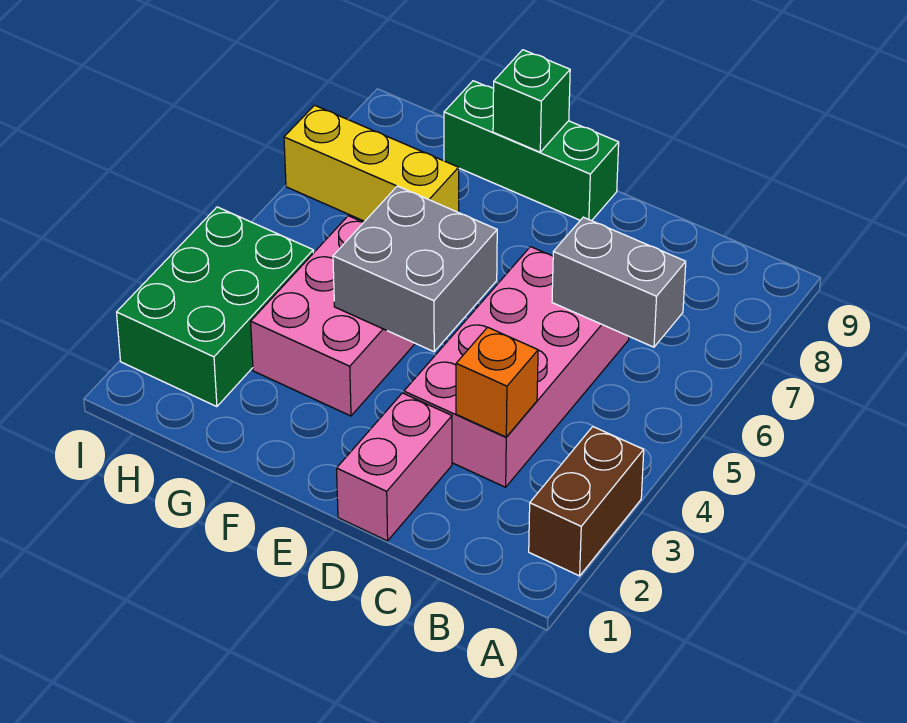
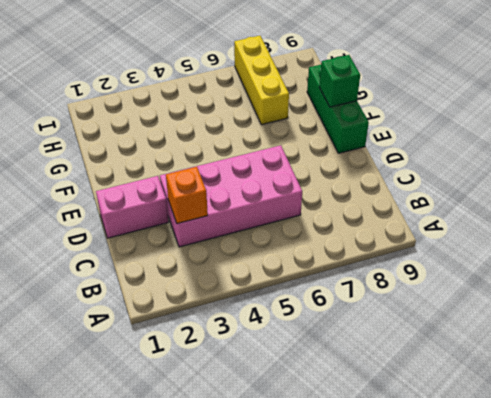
none -> brown brick A2:A3 level 1
none -> pink brick F3:G5 level 1

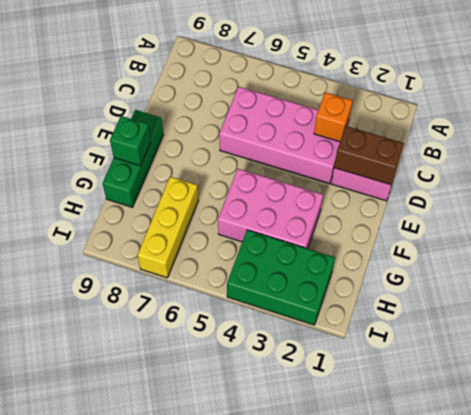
brown brick D1:D2 level 2 -> brown brick A2:A3 level 1
none -> grey brick B6:C6 level 2
none -> grey brick E4:F5 level 2

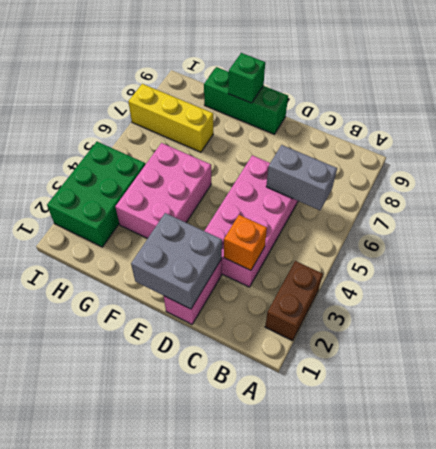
grey brick D1:E2 level 2 -> grey brick E4:F5 level 2

